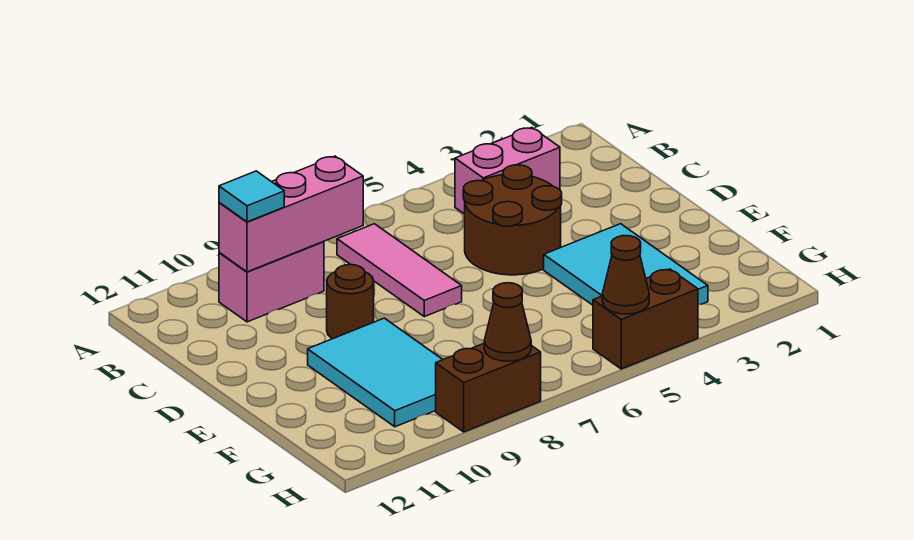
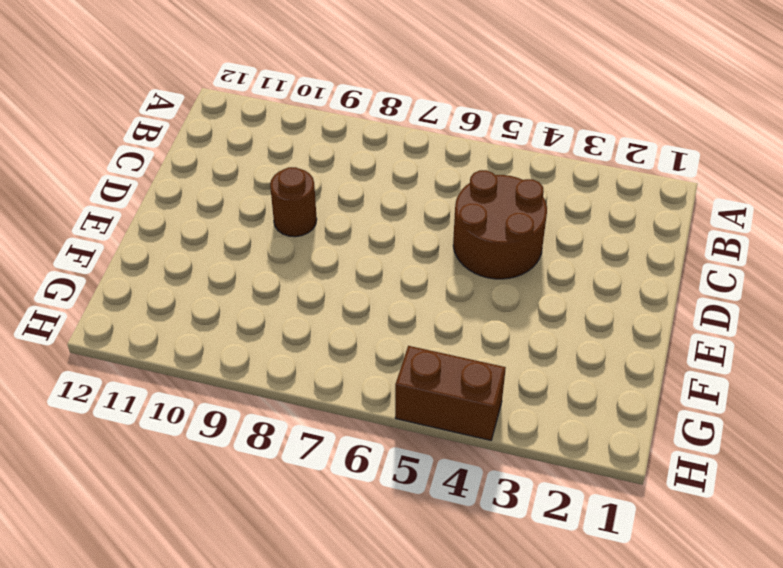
none -> pink brick B3:B4 level 1
none -> pink tile B7:D7 level 1
none -> pink brick B9:B10 level 1

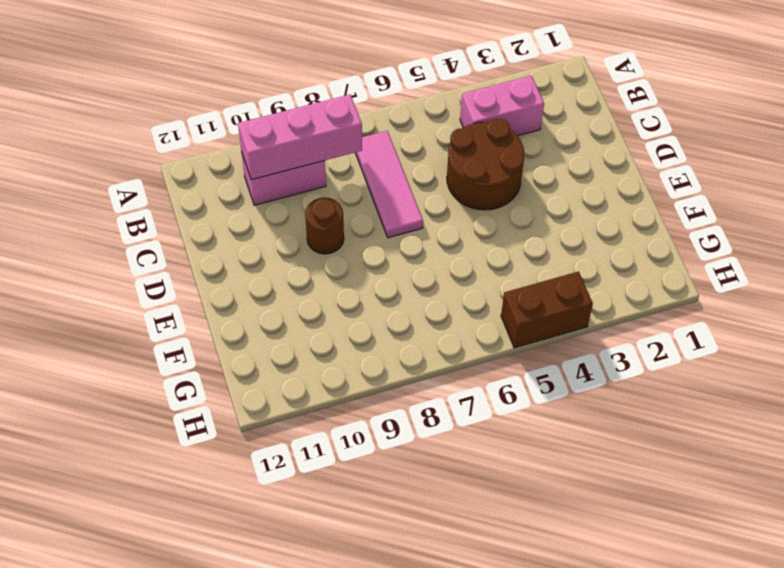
none -> cyan tile E3:G4 level 1
none -> cyan tile E9:G10 level 1
none -> brown brick H8:H9 level 1

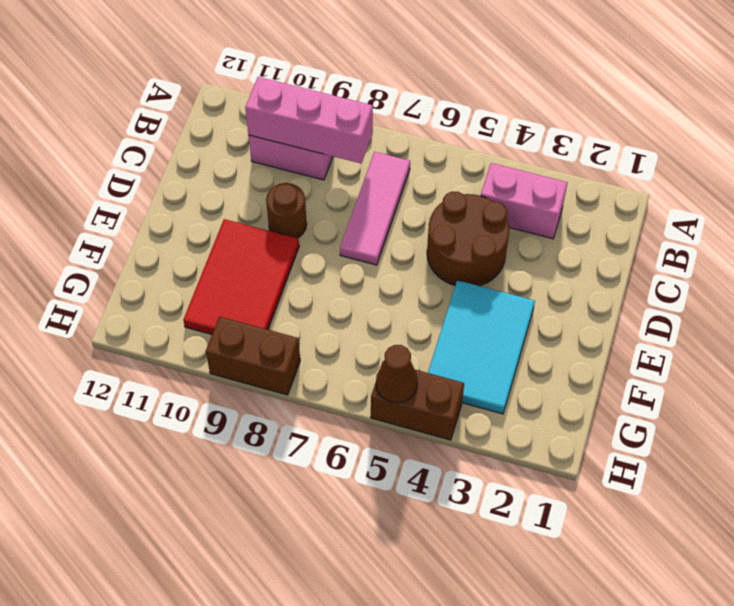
red tile E9:G10 level 1 -> cyan tile E9:G10 level 1
none -> brown cone H8 level 2
none -> cyan tile B10 level 3

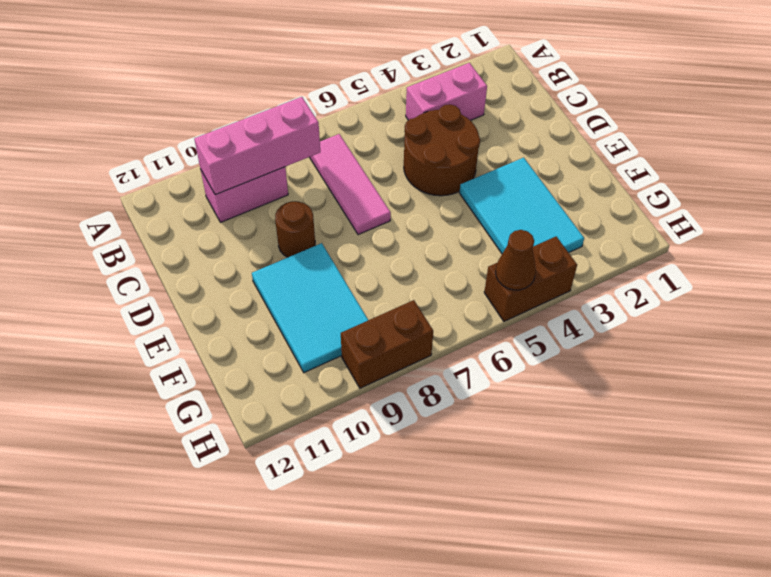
none -> brown cone H8 level 2
none -> cyan tile B10 level 3

